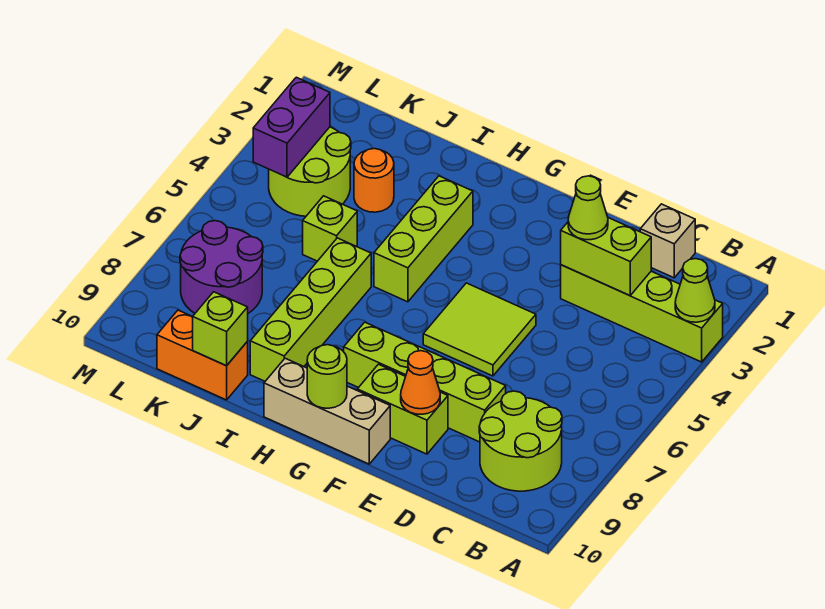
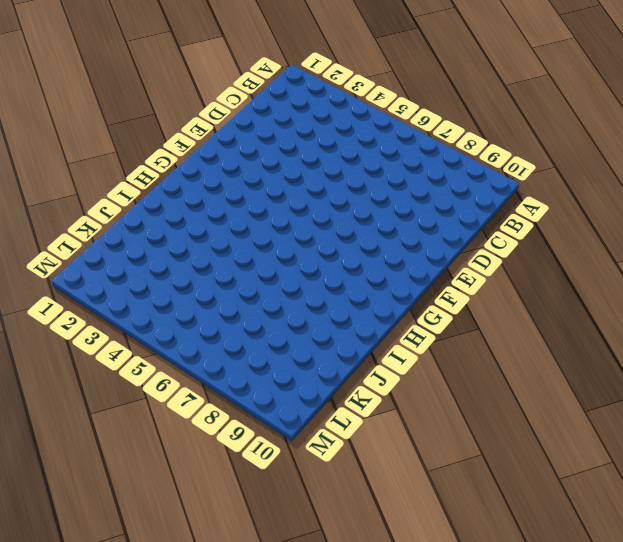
none -> lime brick A3:D3 level 1
none -> lime round brick B8:C9 level 1
none -> tan brick C1 level 1

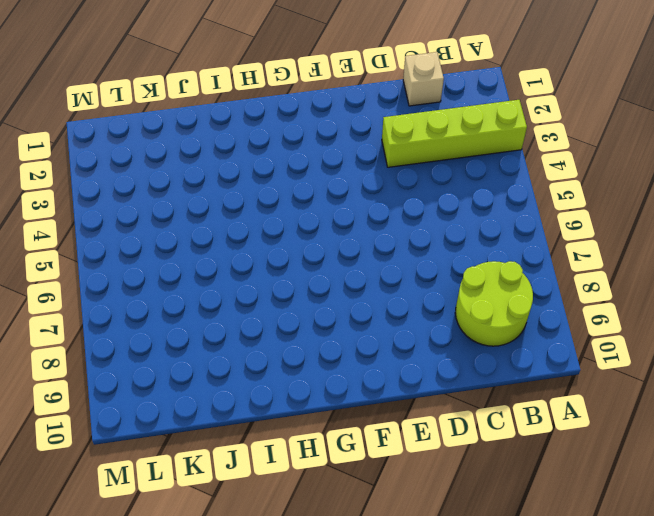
none -> lime brick D8:G8 level 1
none -> lime tile E5:F6 level 1
none -> lime brick E9:F9 level 1

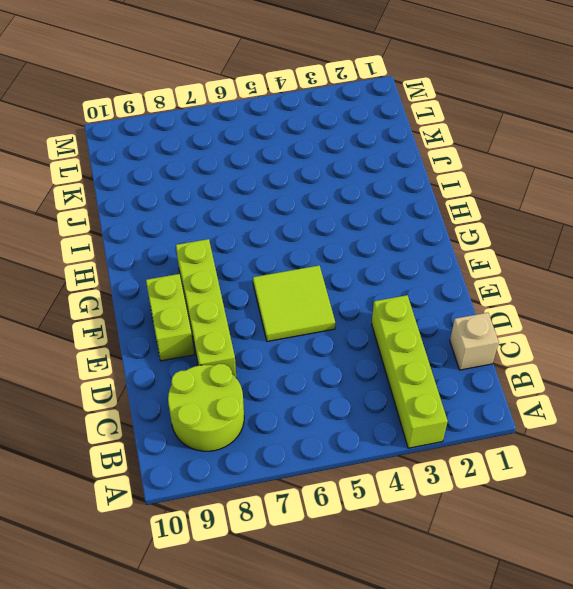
none -> tan brick F10:H10 level 1
none -> lime brick H3:H5 level 1
none -> lime brick I6:I9 level 1

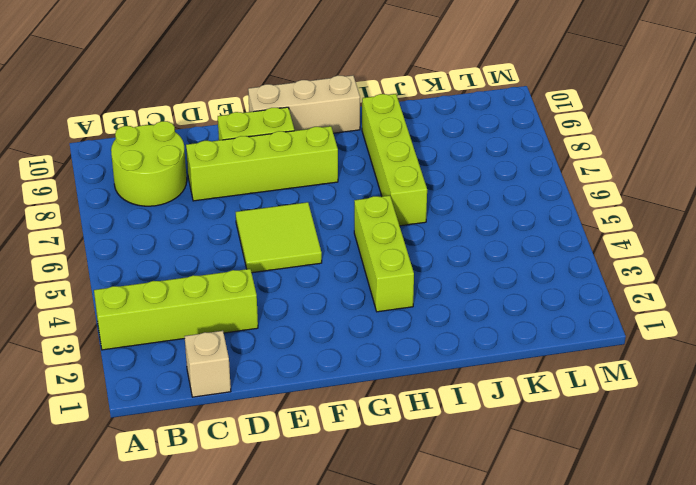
none -> orange round brick J3 level 1
none -> lime brick J5 level 1
none -> orange brick J10:K10 level 1

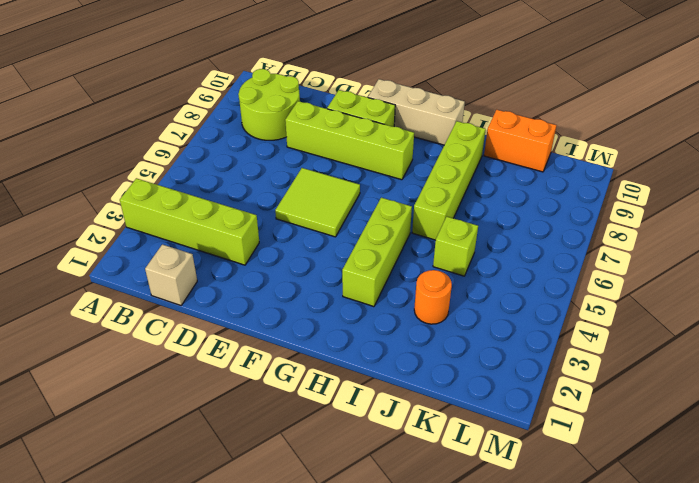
none -> lime round brick K3:L4 level 1
none -> purple round brick K7:L8 level 1
none -> lime cone A3 level 2

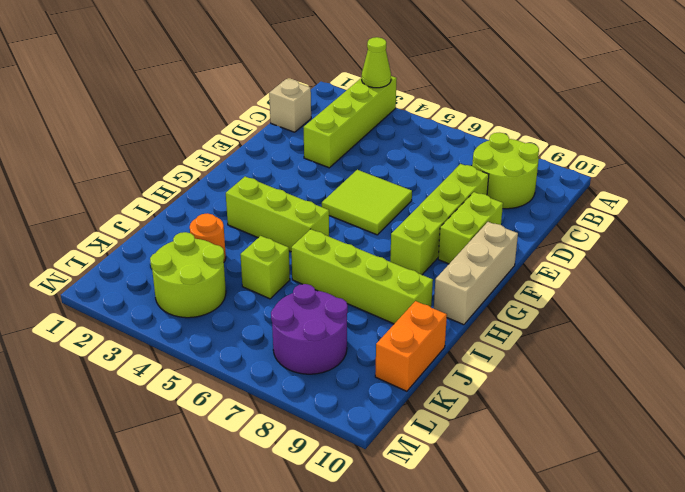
none -> lime brick C3:D3 level 2
none -> orange cone E9 level 2
none -> lime round brick G10 level 2

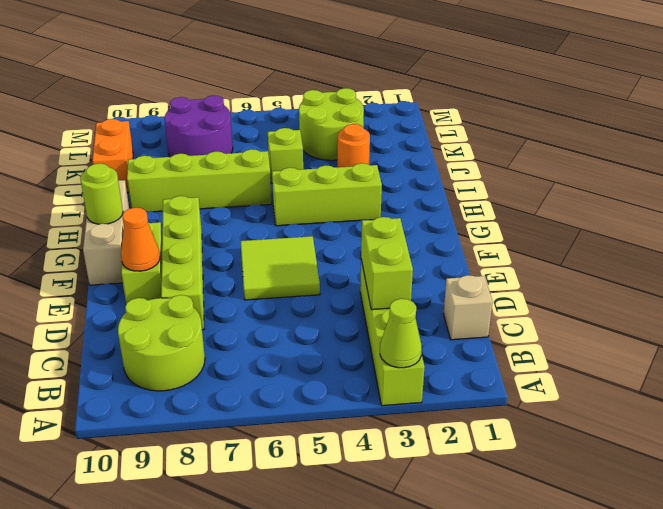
none -> lime brick J10 level 2
none -> purple brick L3:L4 level 2
none -> lime cone D3 level 3

